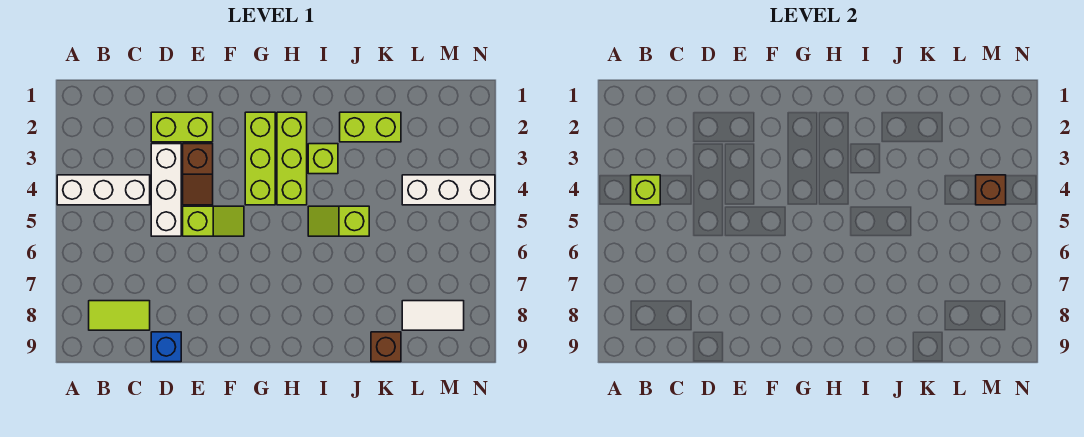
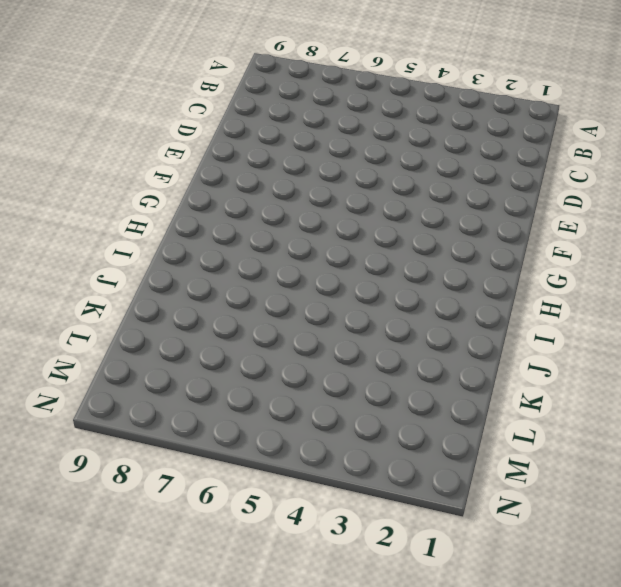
none -> white brick A4:C4 level 1
none -> lime tile B8:C8 level 1
none -> lime brick D2:E2 level 1

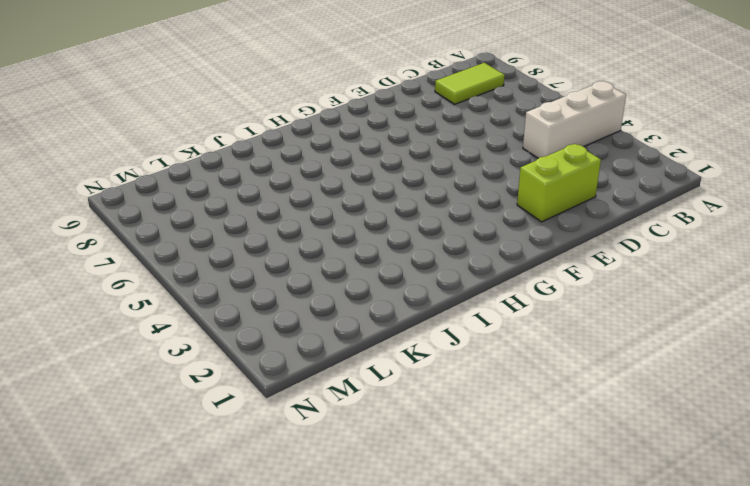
none -> white brick D3:D5 level 1
none -> blue brick D9 level 1
none -> brown slope E3:E4 level 1 top 3

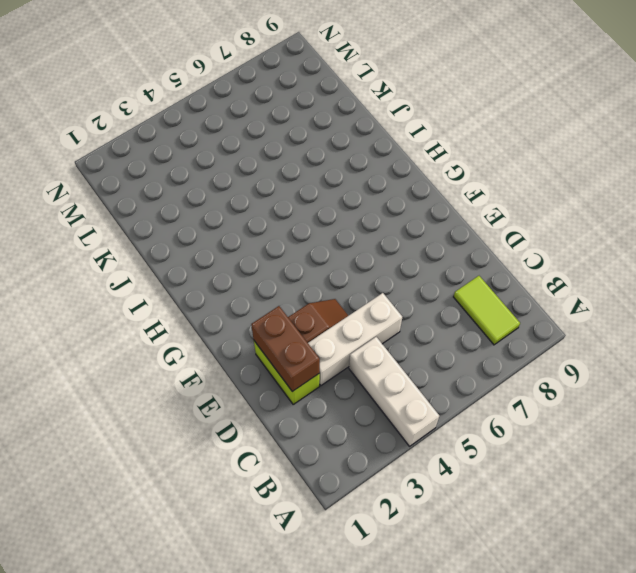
brown brick D2:E2 level 2 -> none
none -> blue brick D9 level 1
none -> lime slope E5:F5 level 1 top E
none -> lime brick G2:G4 level 1

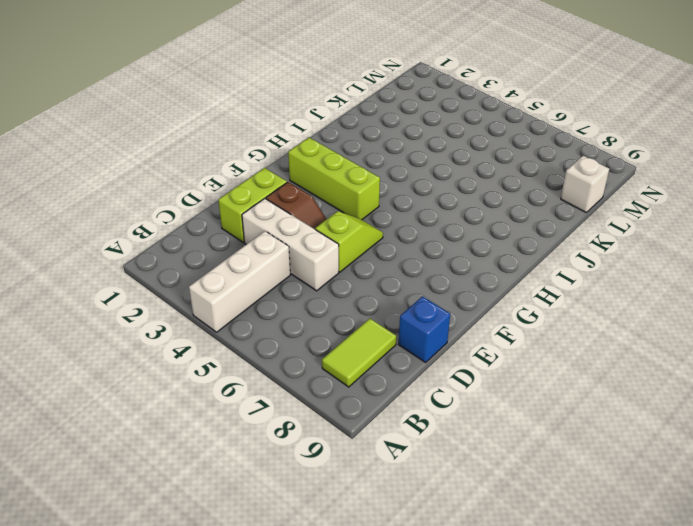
white brick L9 level 1 -> none
none -> lime brick H2:H4 level 1
none -> lime brick I3 level 1
none -> lime slope I5:J5 level 1 top J

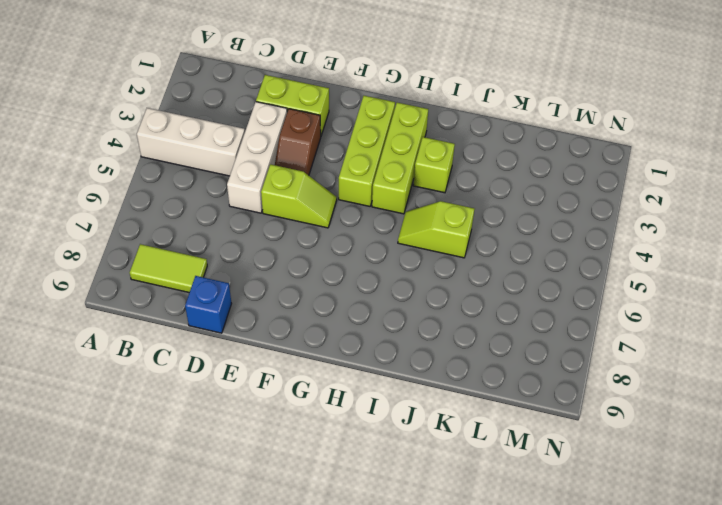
none -> lime brick J2:K2 level 1
none -> brown brick K9 level 1
none -> white brick L4:N4 level 1

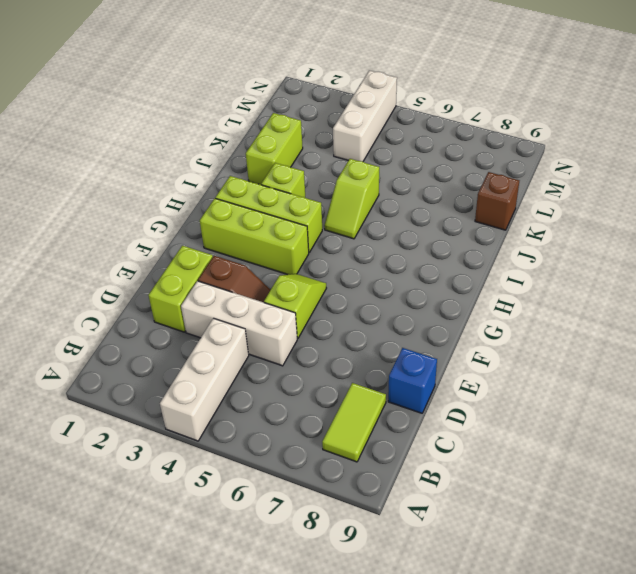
none -> white tile L8:M8 level 1
none -> lime brick B4 level 2
none -> brown brick M4 level 2

